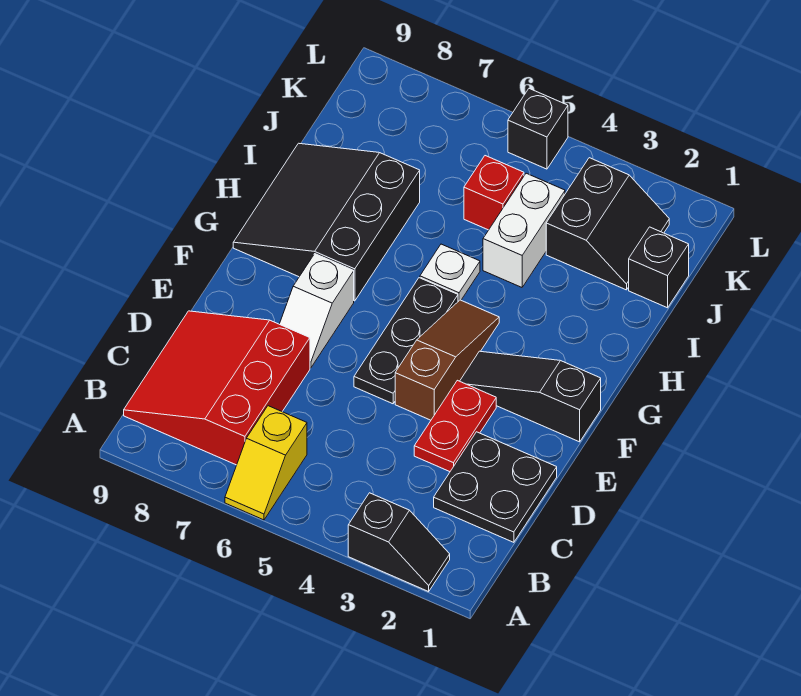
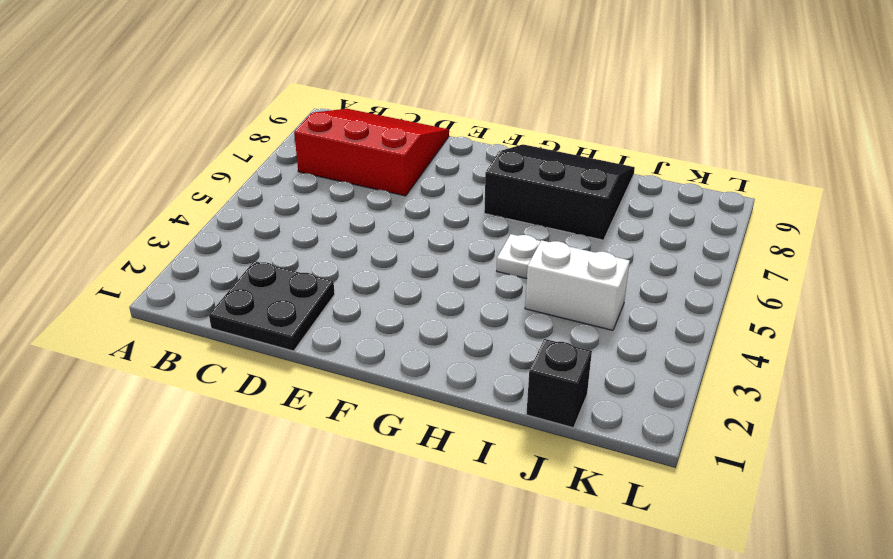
none -> black slope A2:A3 level 1 top 3
none -> yellow slope A6:B6 level 1 top B
none -> red plate D3:E3 level 1

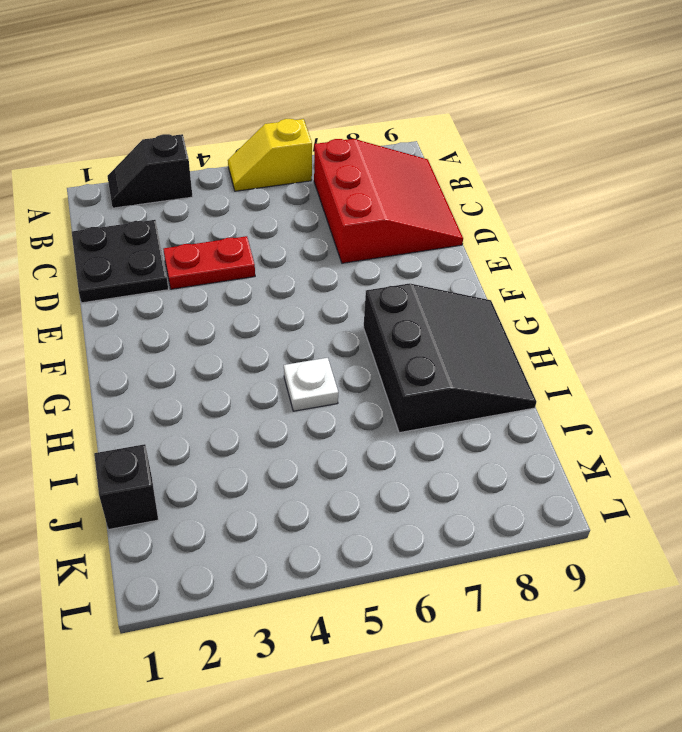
yellow slope A5:A6 level 1 top 6 -> yellow slope A6:B6 level 1 top B
red plate D3:D4 level 1 -> red plate D3:E3 level 1
none -> brown slope E4:G4 level 1 top E
none -> black plate E5:G5 level 1
none -> white slope E7:F7 level 1 top F

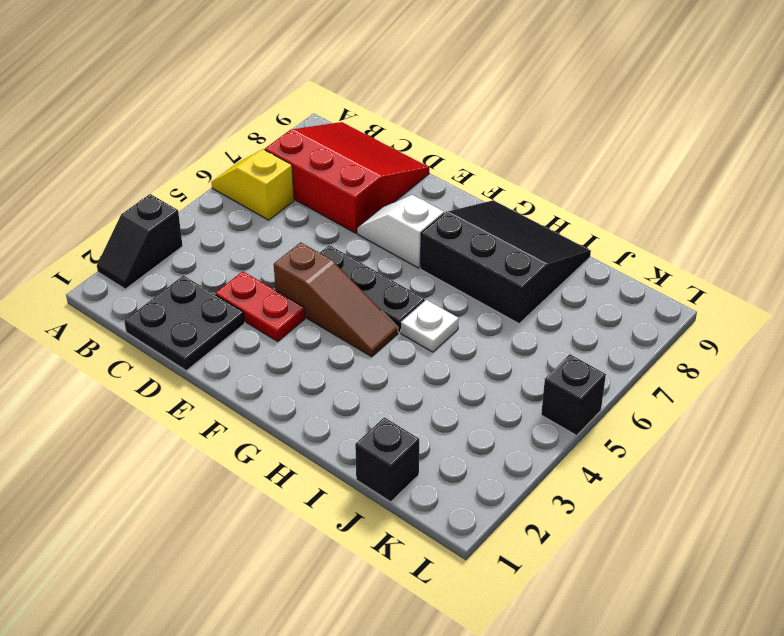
none -> black slope F1:F3 level 1 top 1
none -> white brick I4:J4 level 1
none -> black slope J2:K3 level 1 top 3

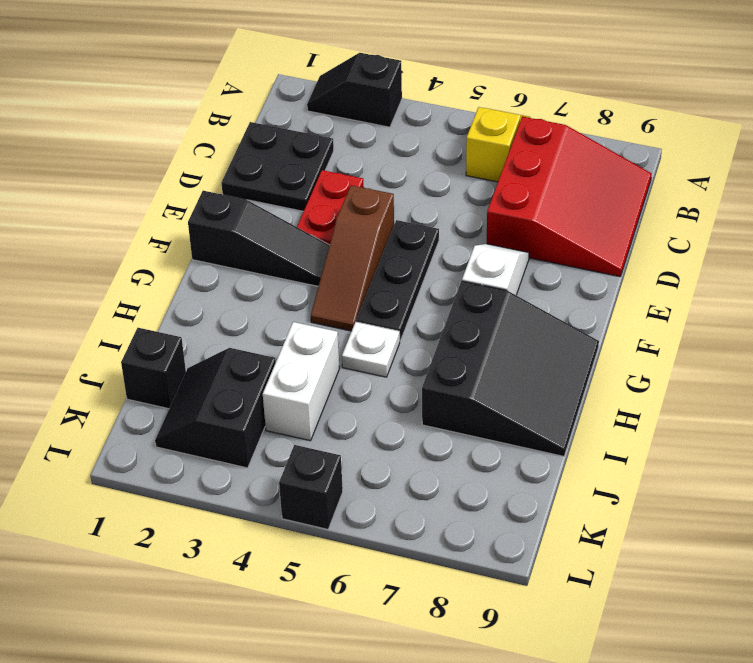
none -> red brick J5 level 1

